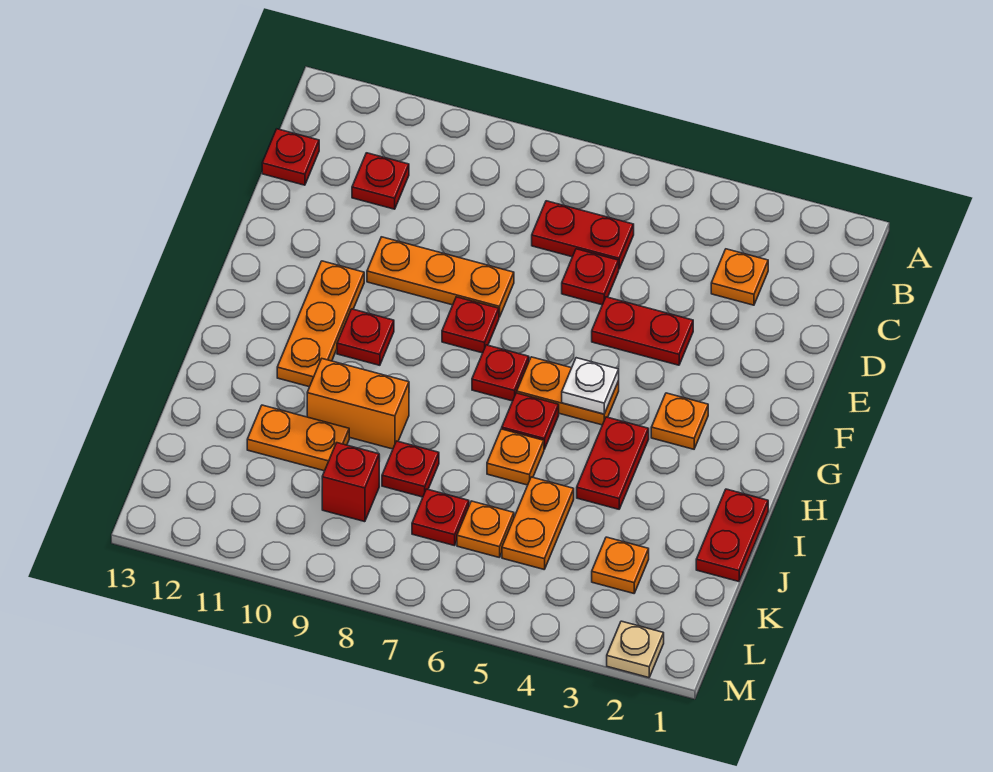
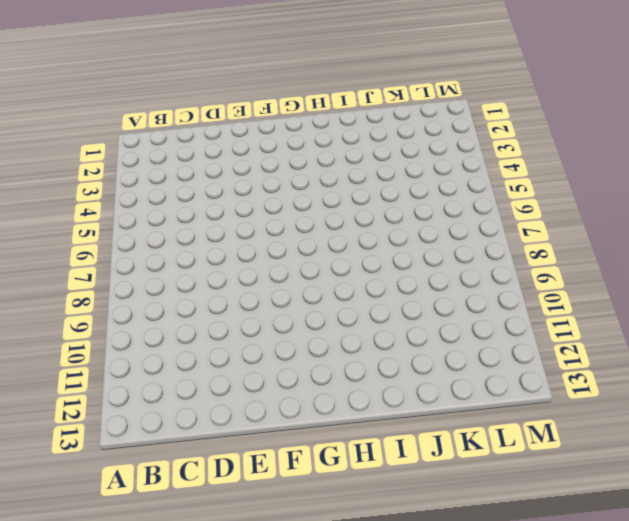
none -> orange plate C3 level 1
none -> red plate C6:C7 level 1
none -> red plate C11 level 1

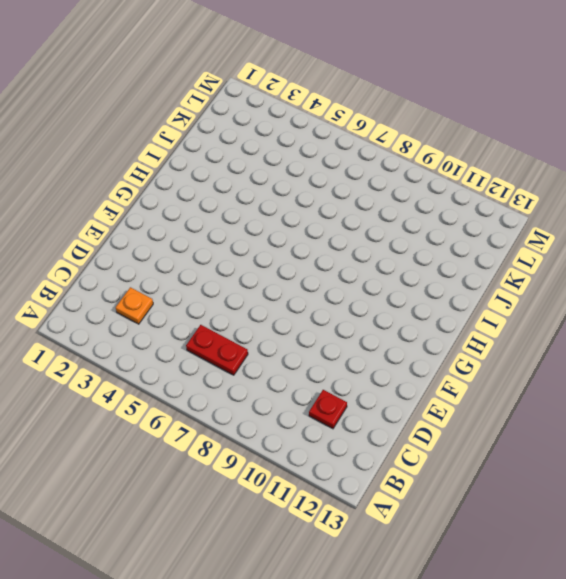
none -> red plate C13 level 1
none -> red plate D6 level 1
none -> red plate E4:E5 level 1

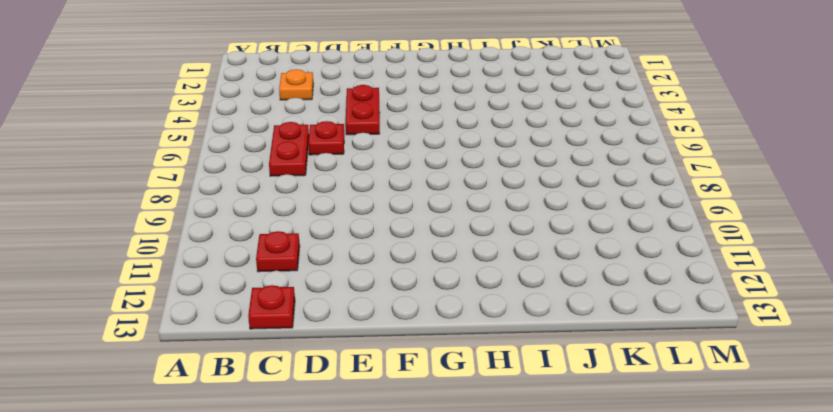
none -> orange plate E8:E10 level 1
none -> red plate F8 level 1
none -> orange plate F11:H11 level 1

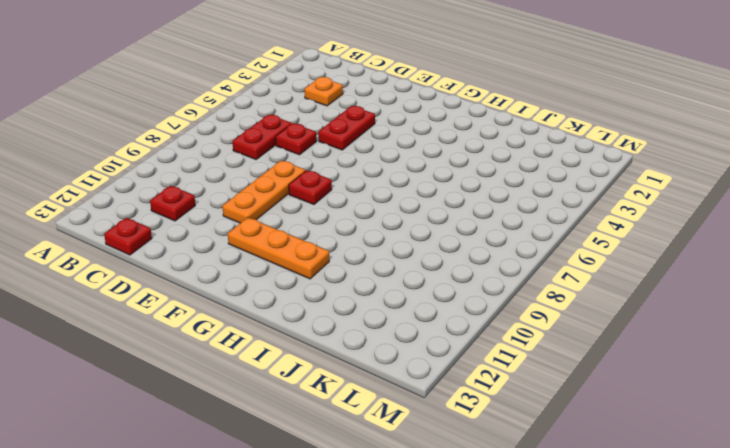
none -> orange plate G3 level 1
none -> orange plate G5:G6 level 1
none -> red plate G7 level 1

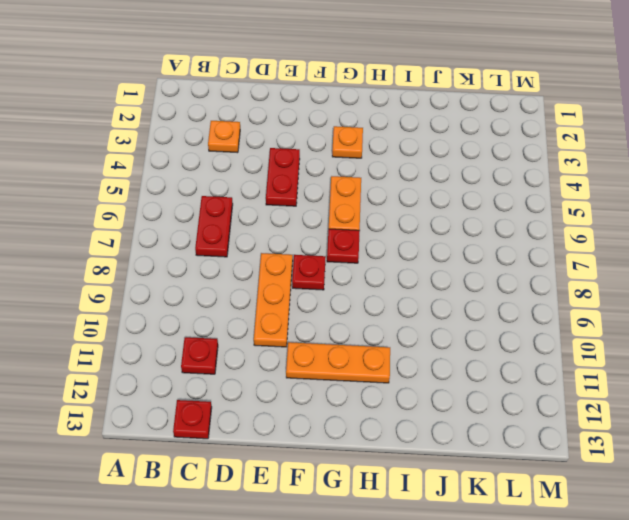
none -> red plate D6 level 1
none -> red plate G10 level 1
none -> red plate H4:I4 level 1

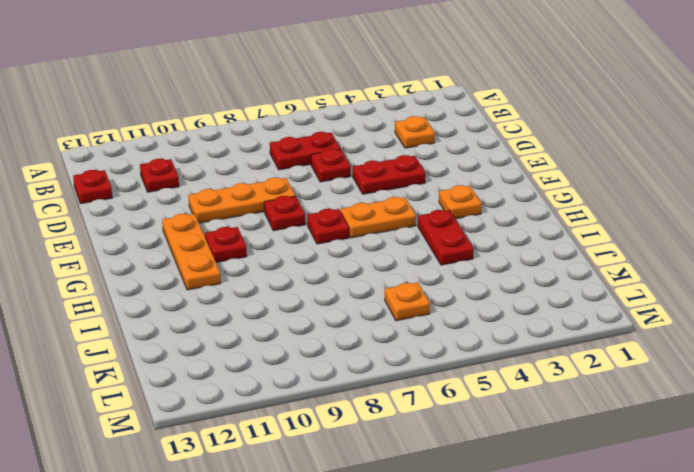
none -> red plate H6 level 1
none -> red plate I1:J1 level 1
none -> orange plate I6 level 1

